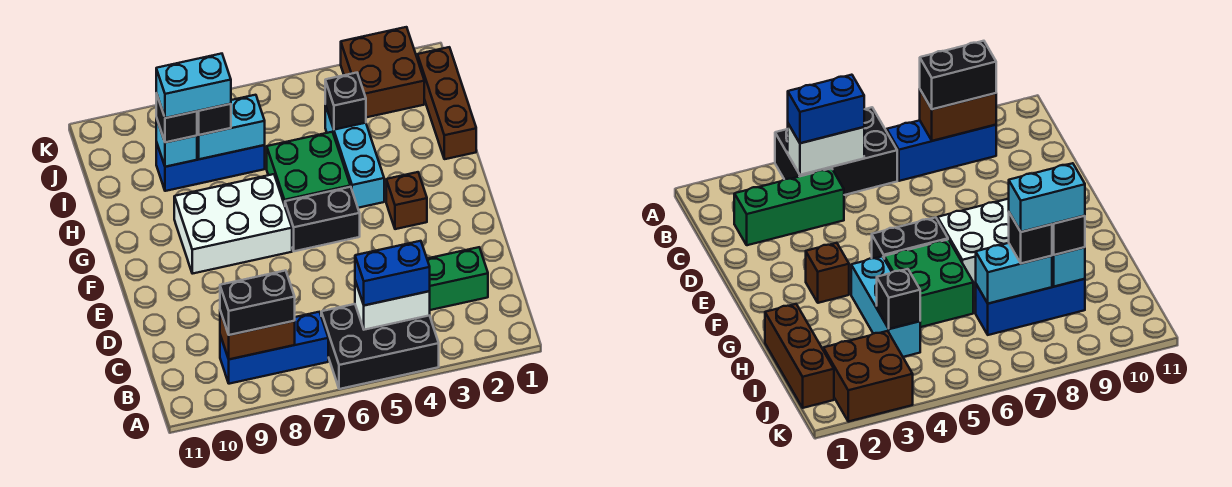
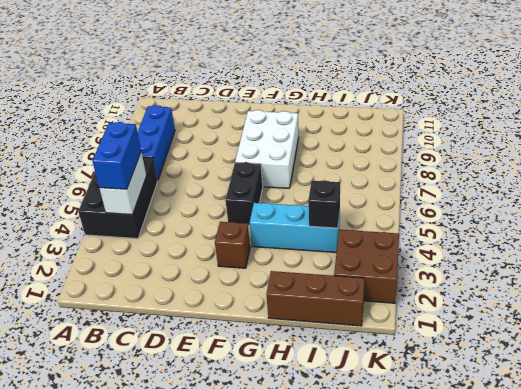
none -> green brick C2:C4 level 1
none -> green brick G5:H6 level 1
none -> blue brick I7:I9 level 1

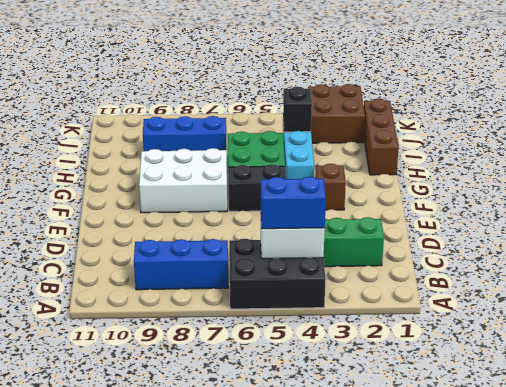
none -> brown brick B8:B9 level 2
none -> cyan brick I7:I8 level 2
none -> cyan brick I9 level 2

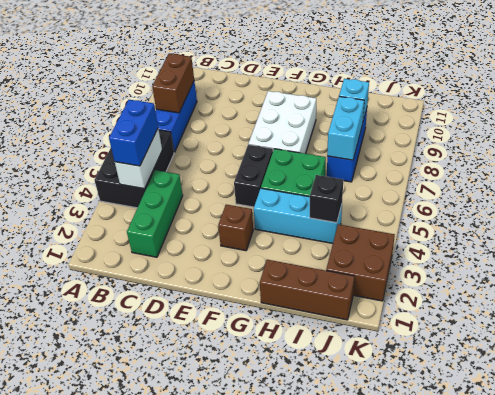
none -> black brick B8:B9 level 3
none -> black brick I8 level 3
none -> black brick I9 level 3

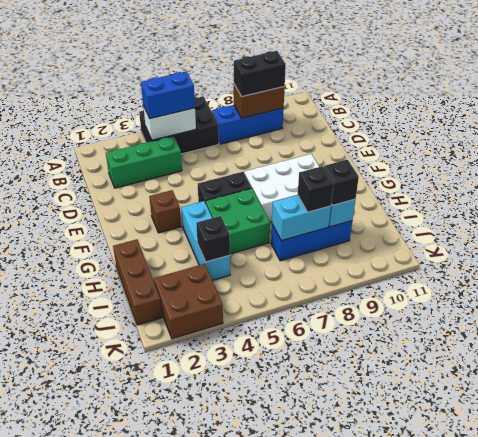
none -> cyan brick I8:I9 level 4

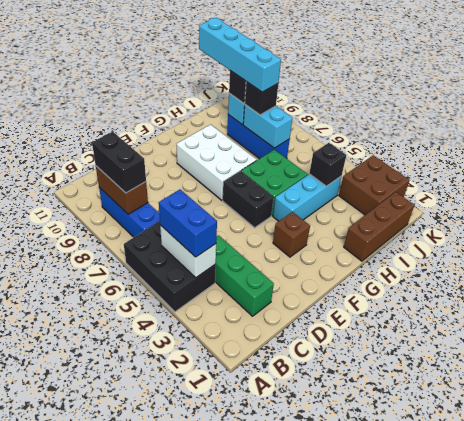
cyan brick I8:I11 level 4 -> cyan brick I8:I9 level 4

